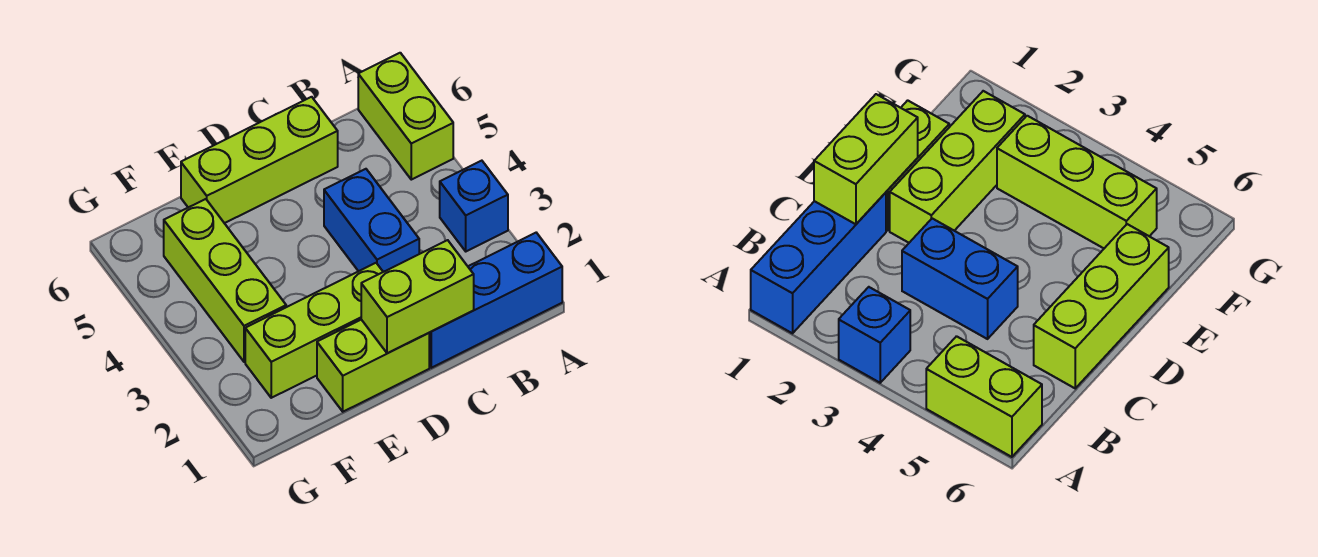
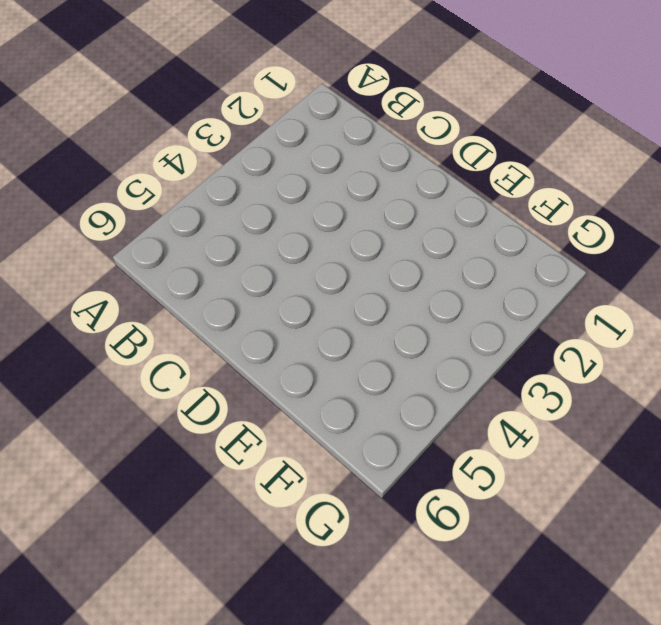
none -> blue brick A1:C1 level 1
none -> blue brick A3 level 1

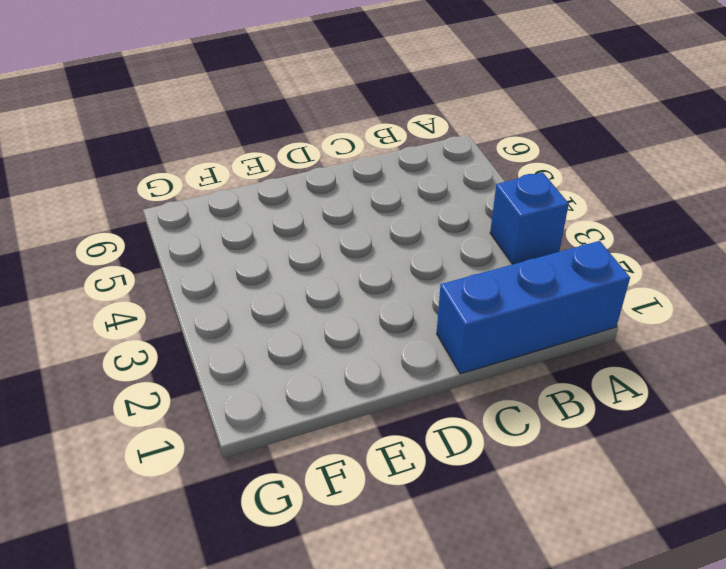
none -> lime brick A5:A6 level 1
none -> blue brick C3:C4 level 1

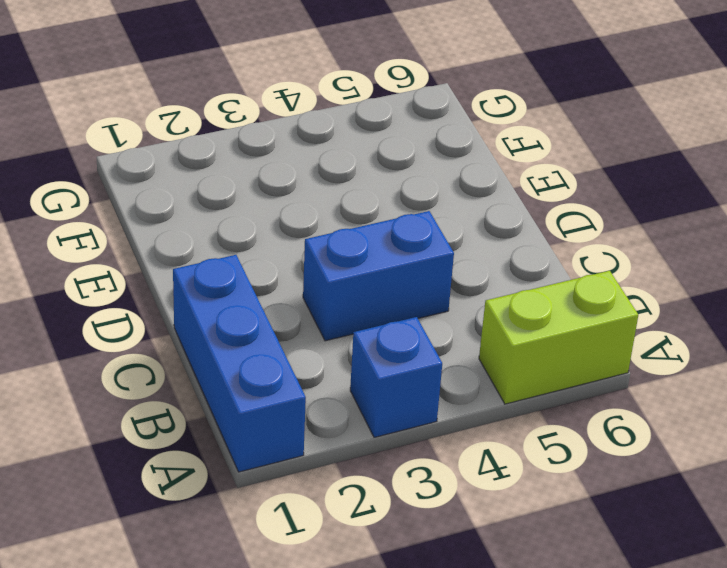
none -> lime brick C6:E6 level 1
none -> lime brick D1:E1 level 1

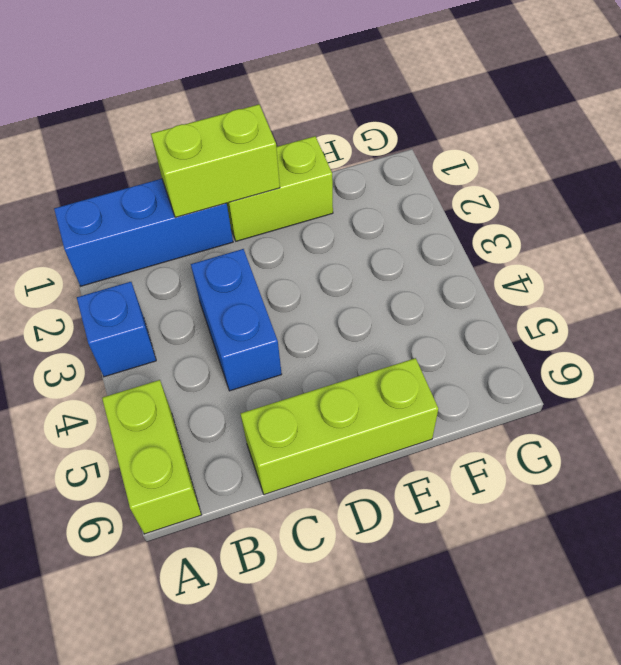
none -> lime brick D2:F2 level 1
none -> lime brick F3:F5 level 1

